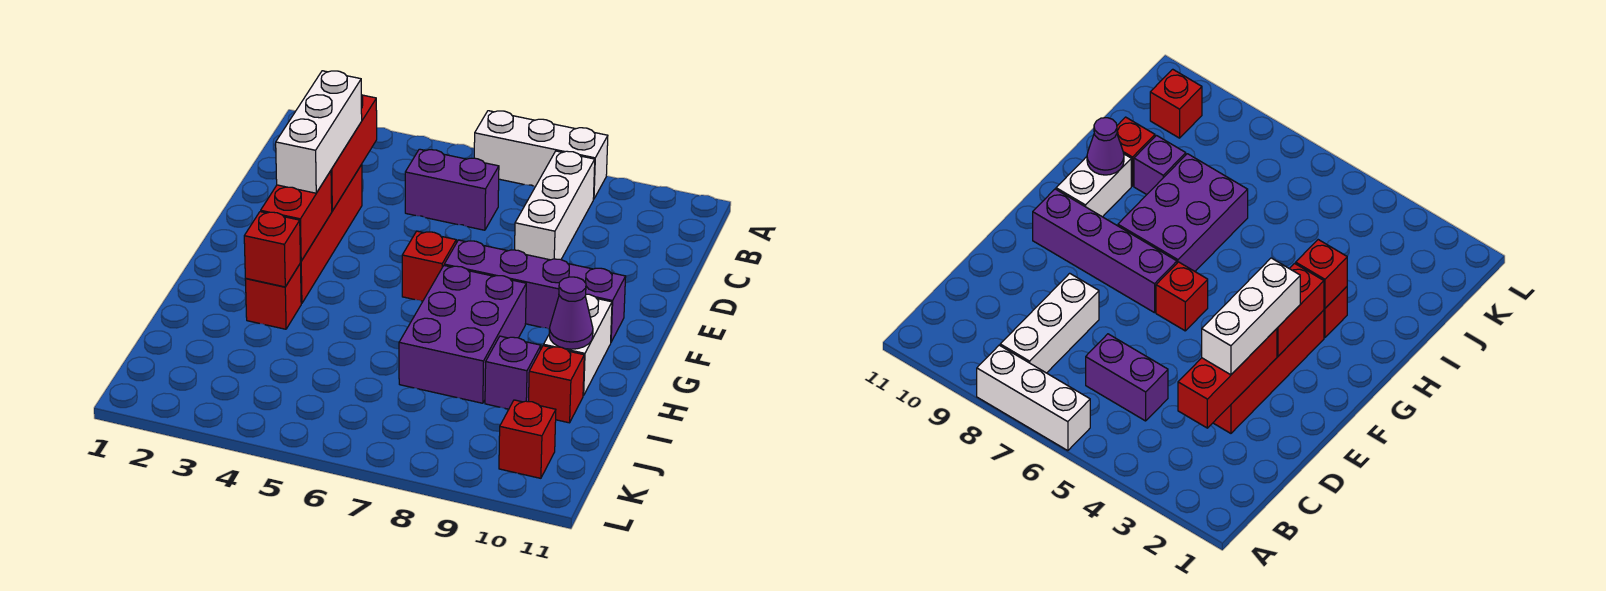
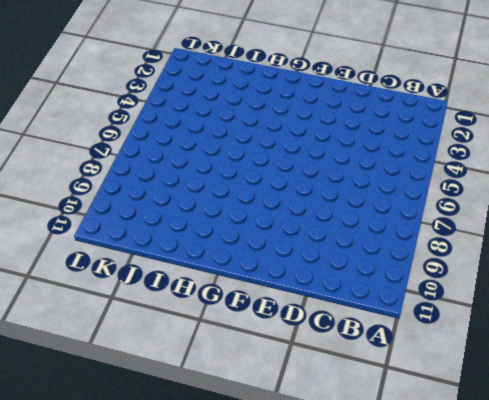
none -> white brick A6:A8 level 1
none -> white brick B8:D8 level 1
none -> purple brick C5:C6 level 1

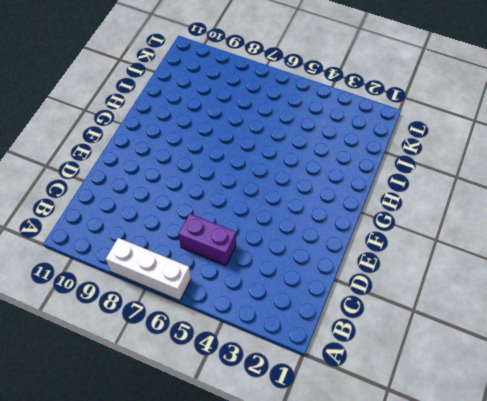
none -> white brick B8:D8 level 1
none -> red brick D3:G3 level 1
none -> red brick F6 level 1

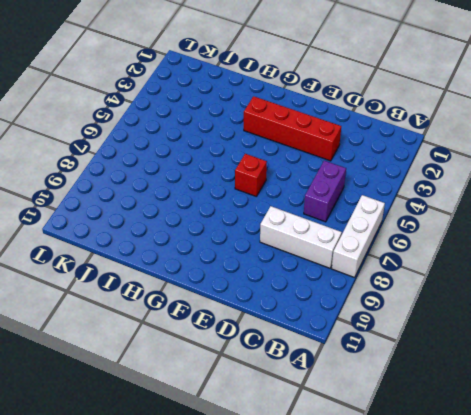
none -> purple brick F7:F10 level 1
none -> purple brick G7:I8 level 1
none -> white brick G10:H10 level 1

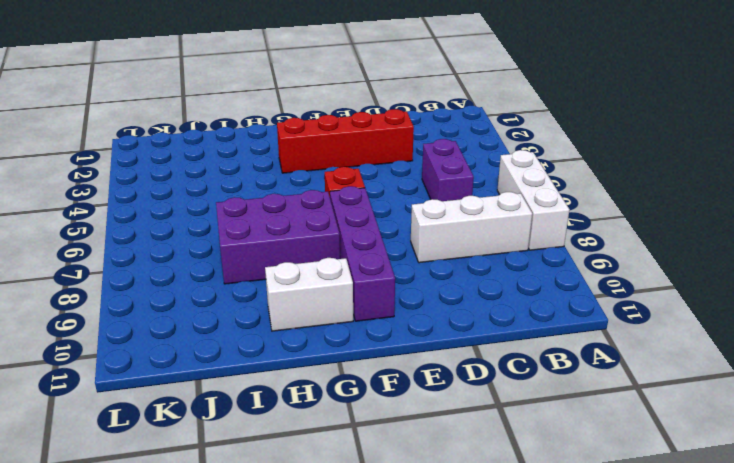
none -> red brick H3 level 1
none -> purple brick I9 level 1
none -> red brick I10 level 1

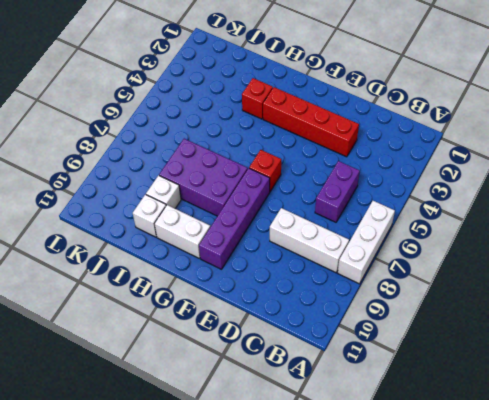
white brick I9 level 1 -> purple brick I9 level 1
white brick I10 level 1 -> red brick I10 level 1
none -> red brick K10 level 1
none -> red brick C3:E3 level 2
none -> red brick F3:G3 level 2

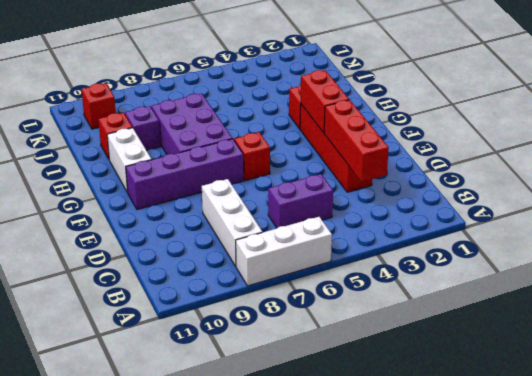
none -> red brick H3 level 2
none -> purple cone H10 level 2
none -> white brick D3:F3 level 3

